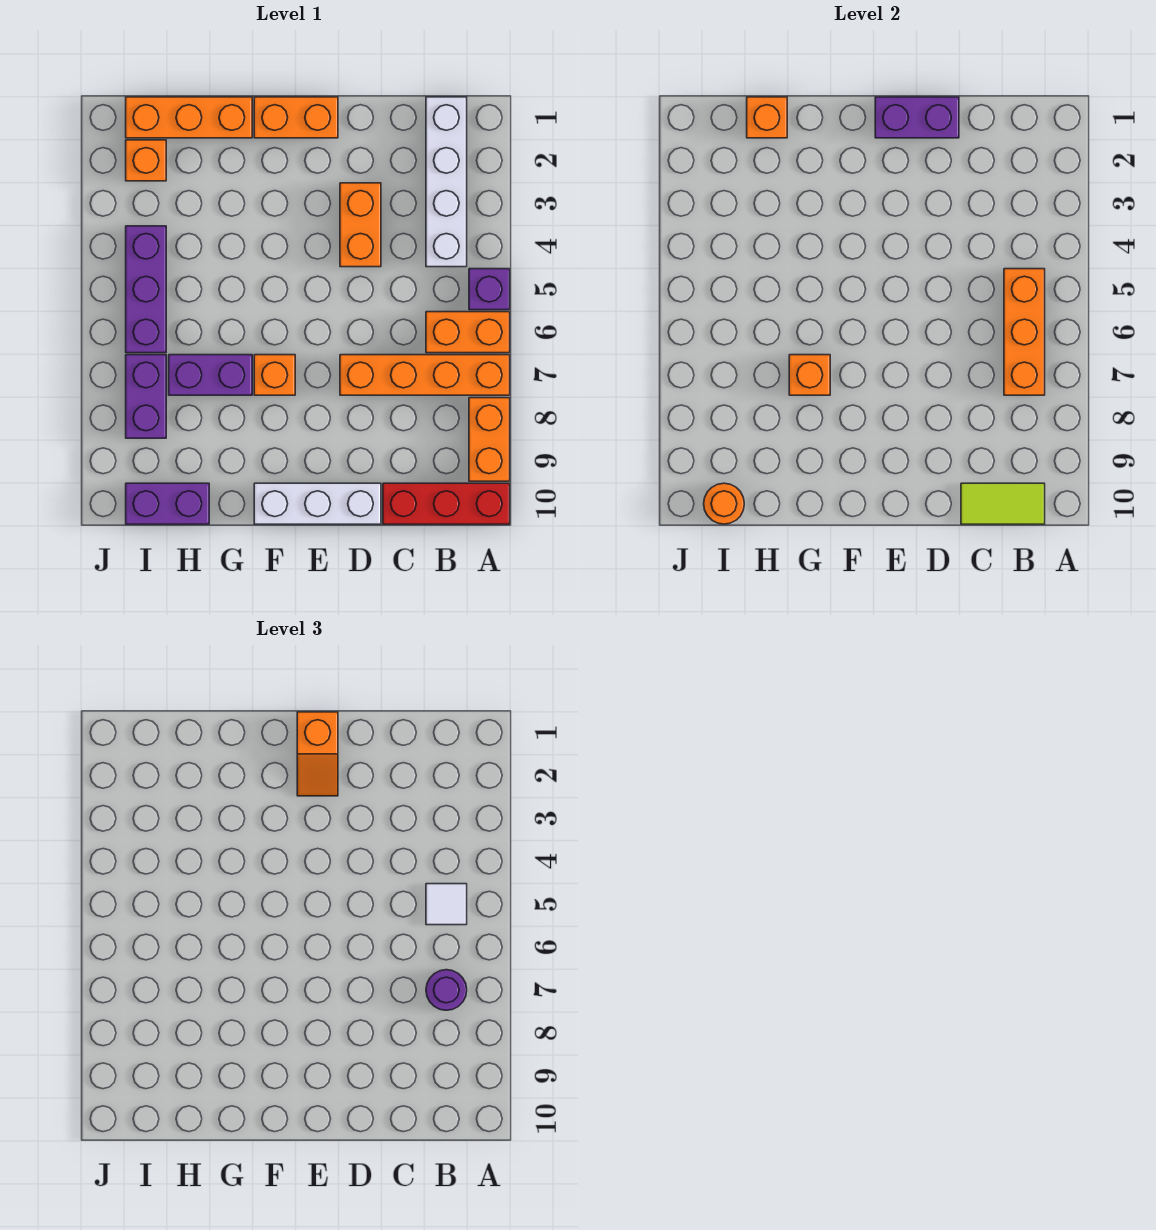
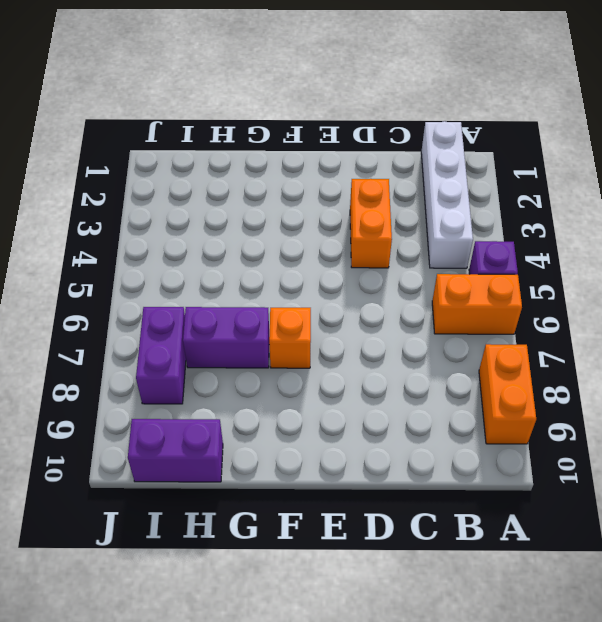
none -> orange brick A7:D7 level 1
none -> red brick A10:C10 level 1
none -> white brick D10:F10 level 1

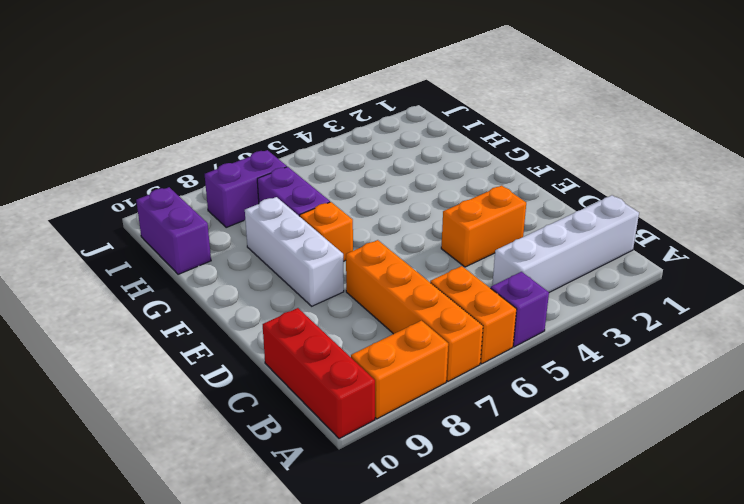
white brick E8:G8 level 1 -> white brick D10:F10 level 1
none -> orange brick E1:F1 level 1
none -> orange brick G1:I1 level 1
none -> orange brick I2 level 1

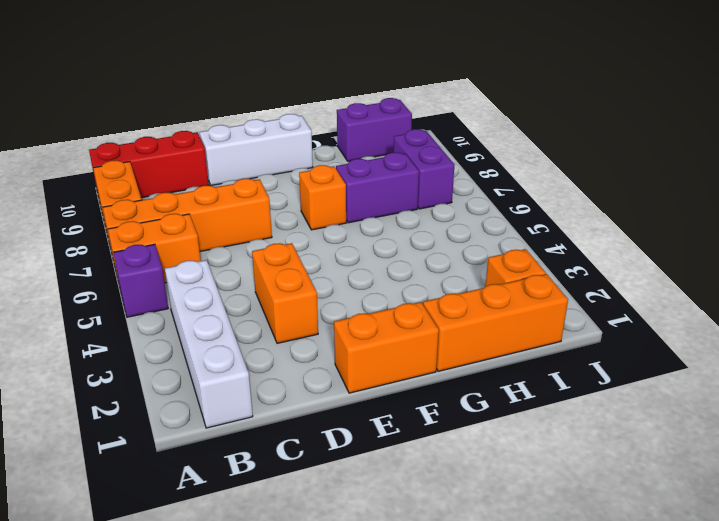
none -> purple brick I4:I6 level 1
none -> orange brick B5:B7 level 2
none -> lime tile B10:C10 level 2

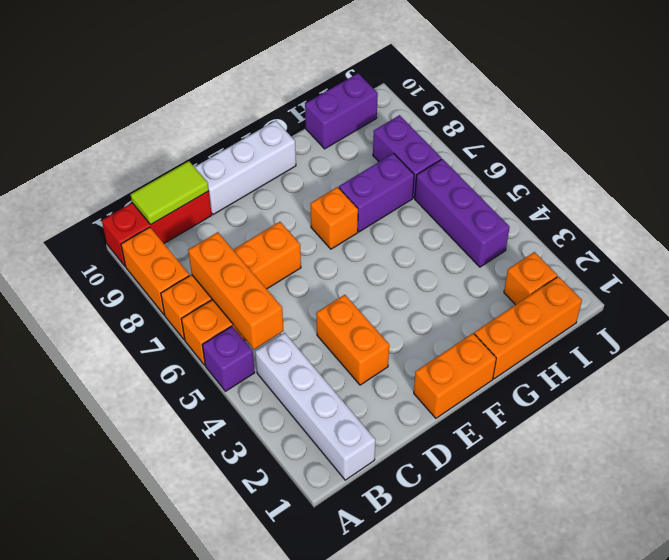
none -> purple brick D1:E1 level 2
none -> orange brick G7 level 2
none -> orange brick H1 level 2

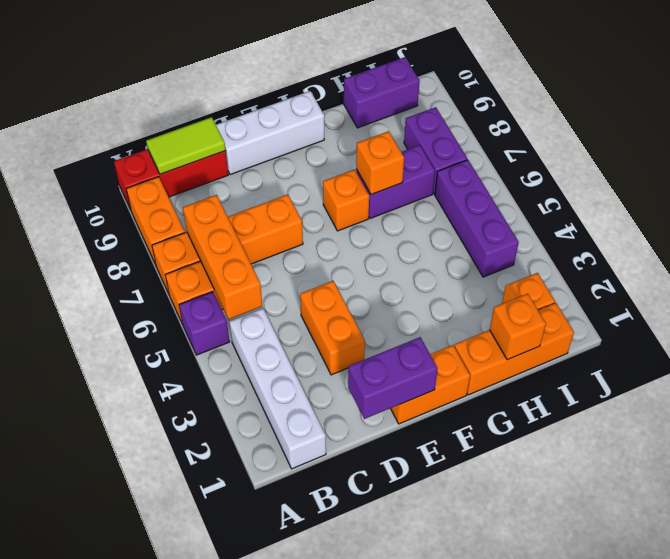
none -> orange round brick I10 level 2
none -> white tile B5 level 3
none -> purple round brick B7 level 3

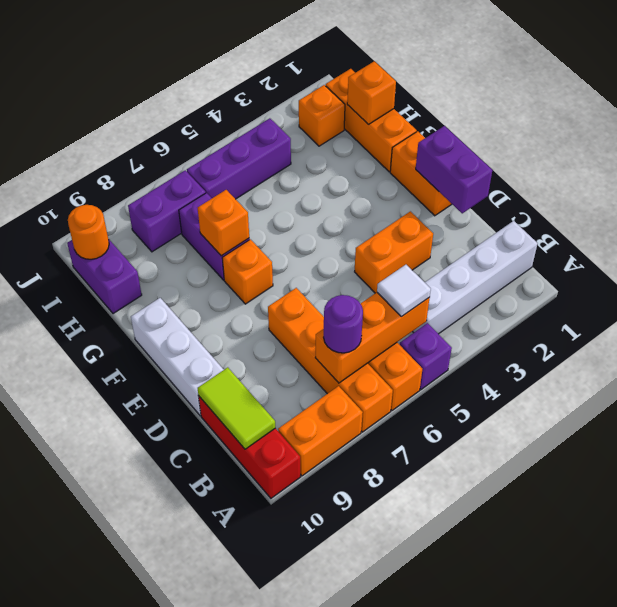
none -> orange slope E1:E2 level 3 top 1

